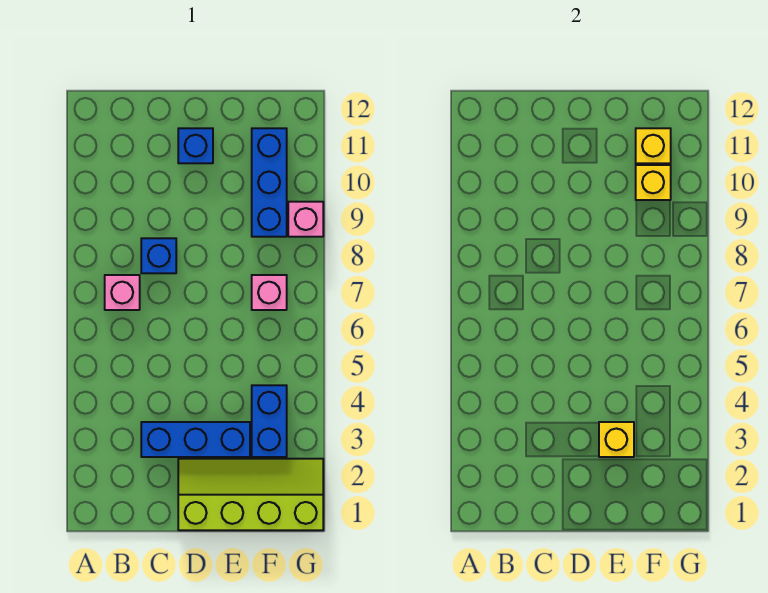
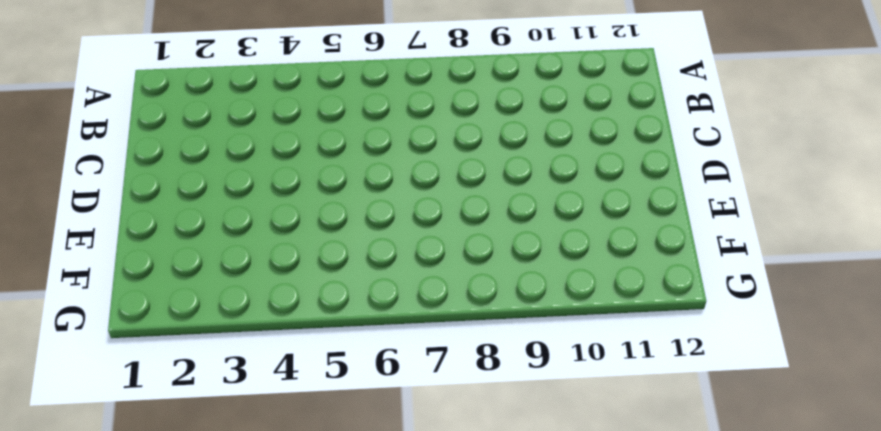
none -> pink brick B7 level 1
none -> blue brick C3:E3 level 1
none -> blue brick C8 level 1

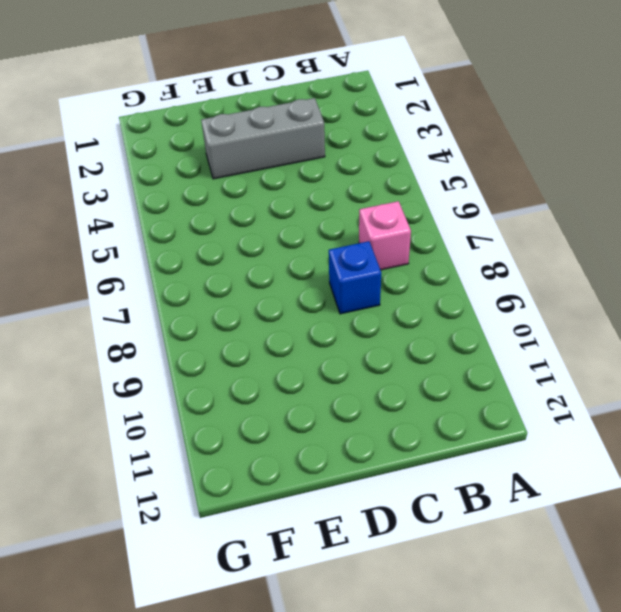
grey brick C3:E3 level 1 -> blue brick C3:E3 level 1
none -> lime slope D1:G2 level 1 top 1
none -> blue brick D11 level 1
none -> blue brick F3:F4 level 1

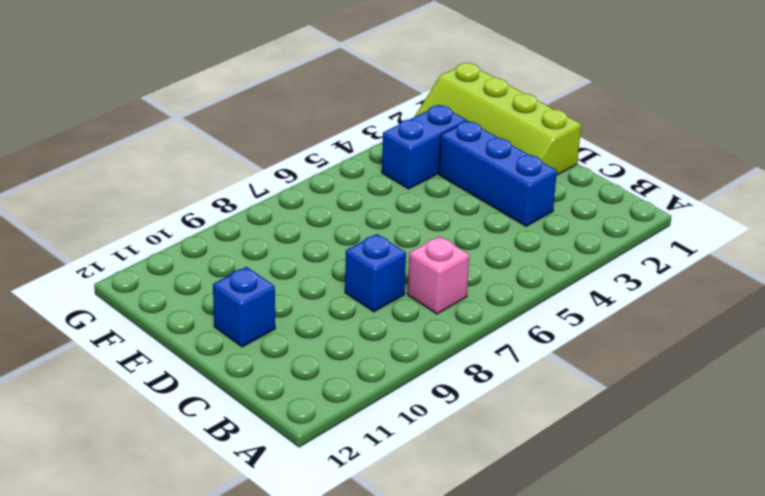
none -> pink brick F7 level 1
none -> blue brick F9:F11 level 1
none -> pink brick G9 level 1

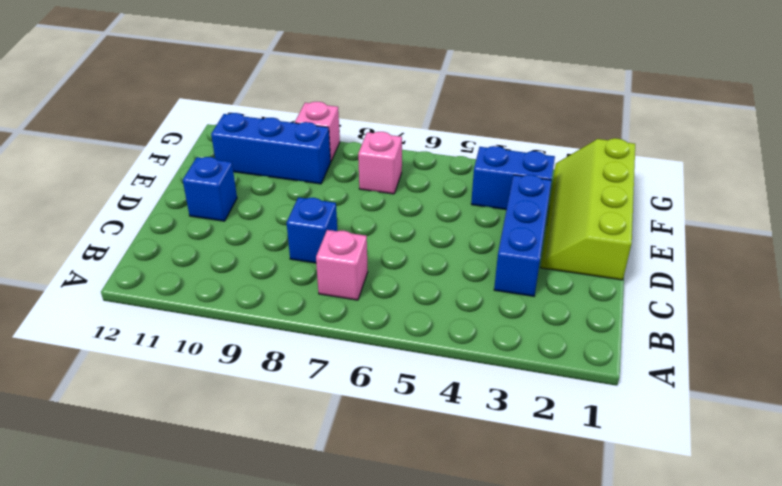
none -> yellow brick E3 level 2
none -> yellow brick F10 level 2
none -> yellow brick F11 level 2

